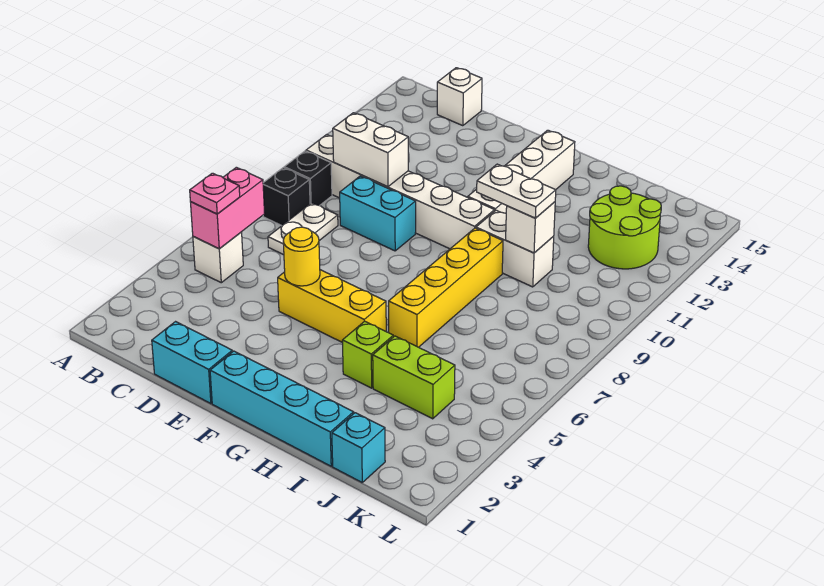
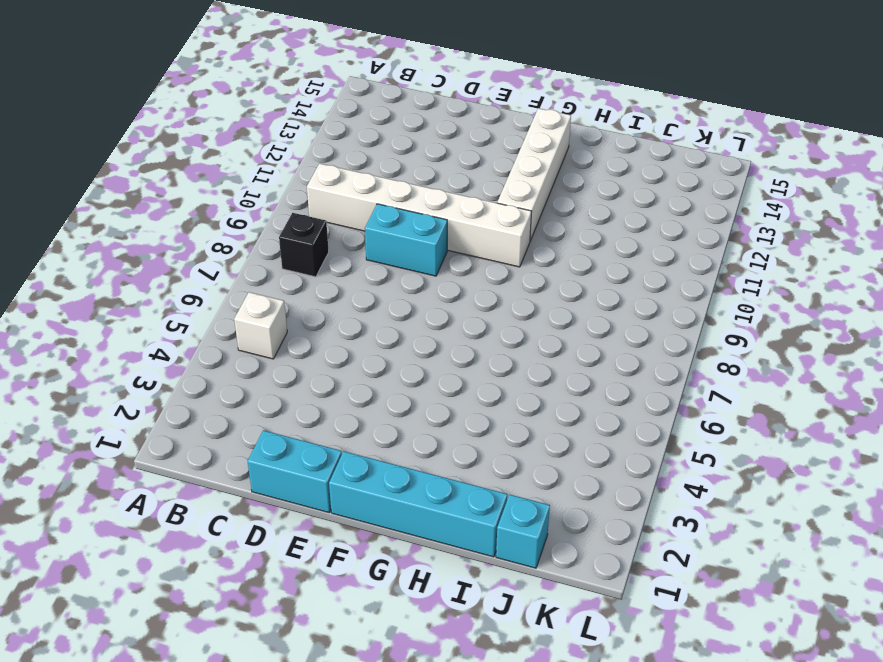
none -> black brick B9 level 1
none -> white plate C7:C8 level 1
none -> white brick C15 level 1

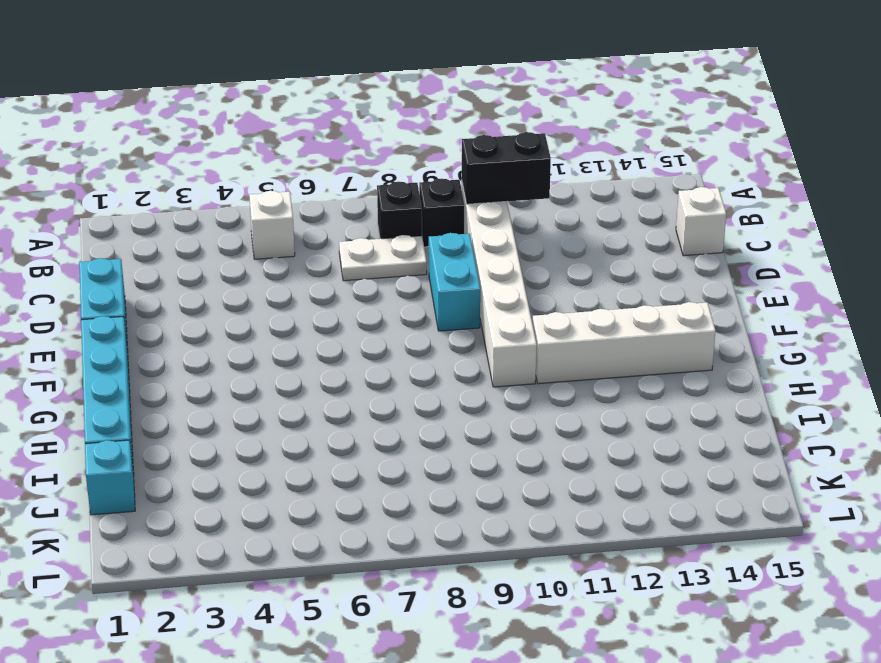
black brick B10:B11 level 2 -> none
none -> yellow brick E5:G5 level 1
none -> lime brick H4 level 1
none -> yellow brick H6:H9 level 1

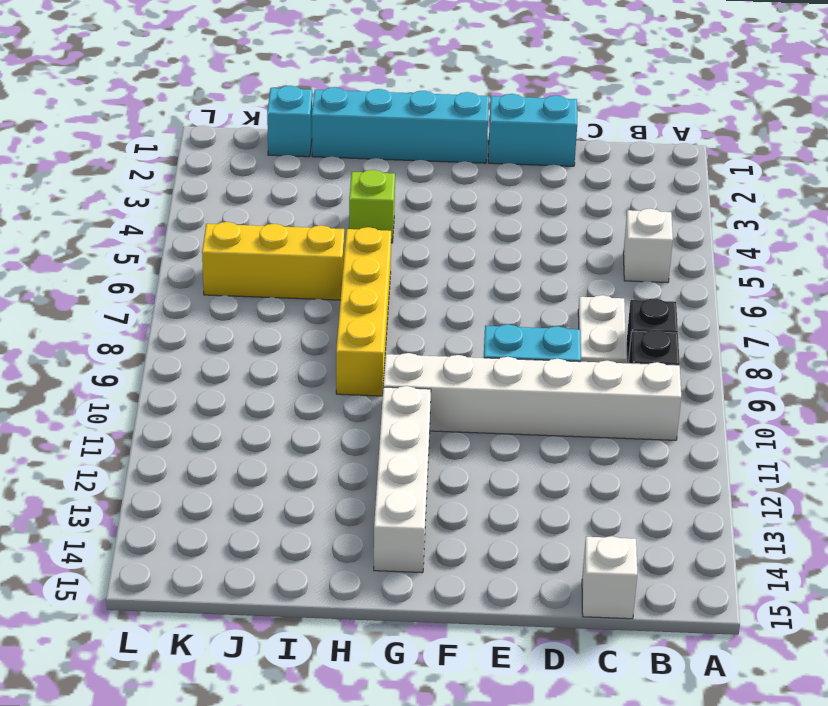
yellow brick I6:K6 level 1 -> yellow brick E5:G5 level 1
none -> white brick H10:I10 level 1
none -> lime brick I4:J4 level 1
none -> lime round brick J12:K13 level 1

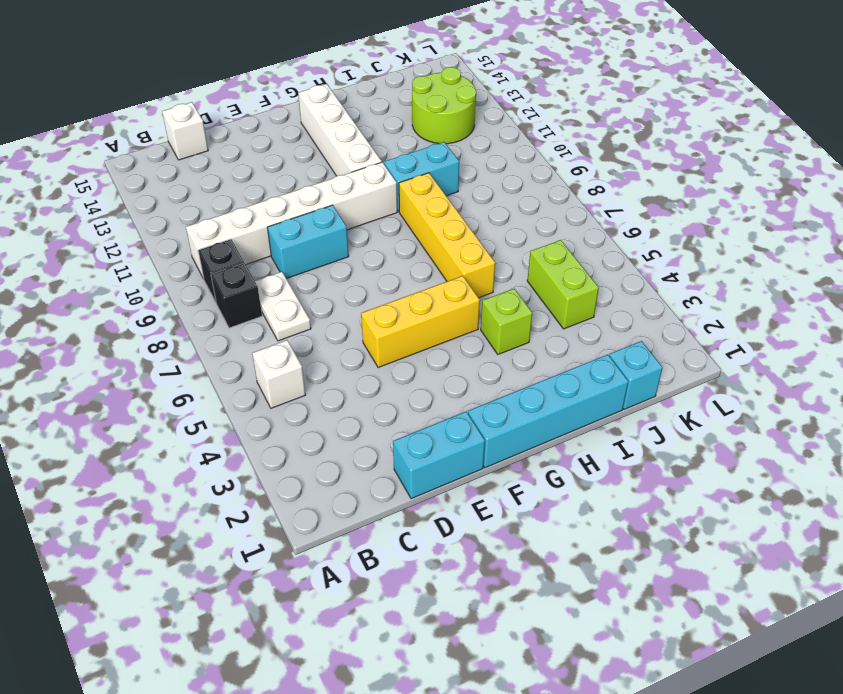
cyan brick H10:I10 level 1 -> white brick H10:I10 level 1
lime brick J4:J5 level 1 -> lime brick I4:J4 level 1
none -> pink brick B5:B6 level 2
none -> white brick C10:D10 level 2
none -> yellow round brick E5 level 2

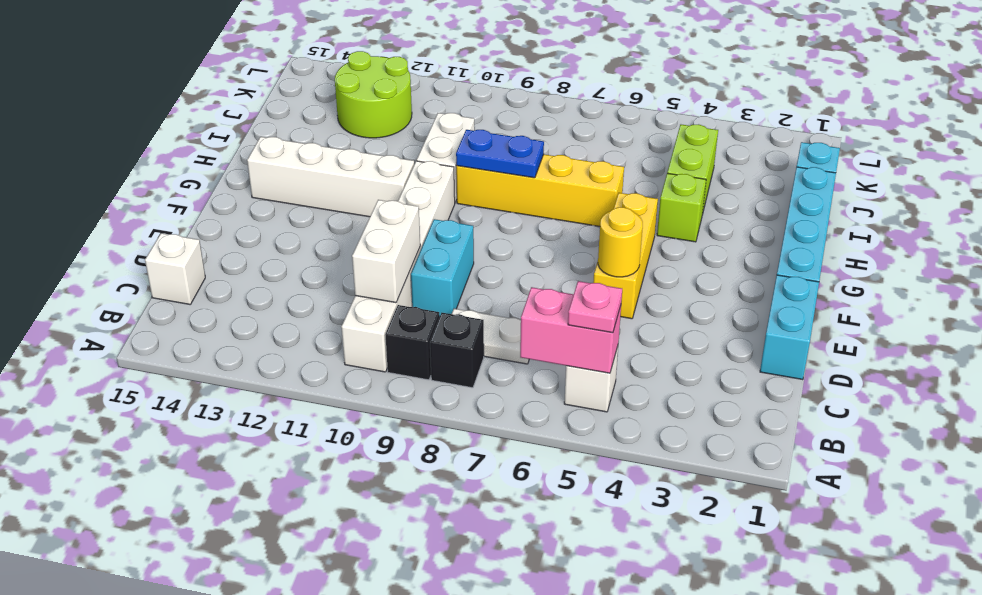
blue plate H8:H9 level 2 -> none
none -> white brick I10 level 2
none -> white plate H10:I10 level 3

